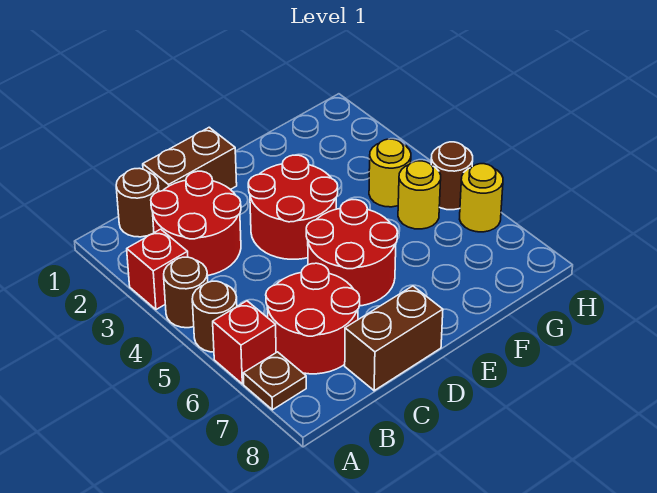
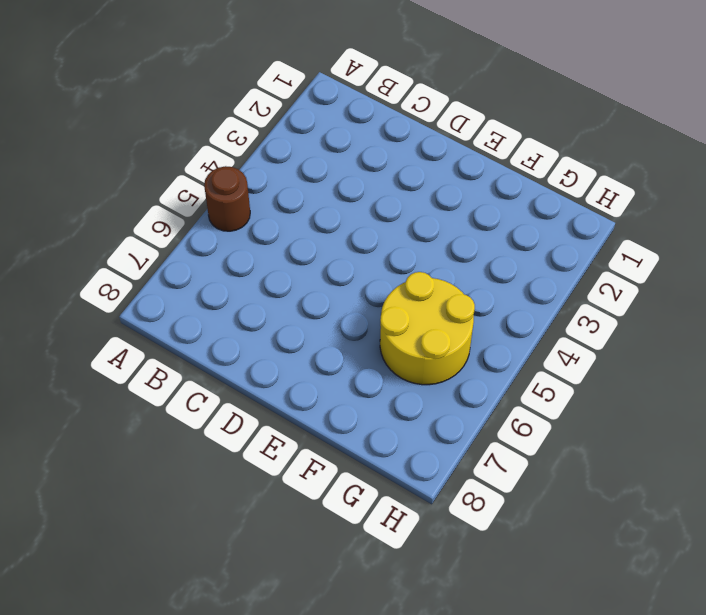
yellow round brick F5:G6 level 1 -> yellow round brick G5 level 1
none -> red brick A3 level 1
none -> brown round brick A4 level 1
none -> red brick A6 level 1

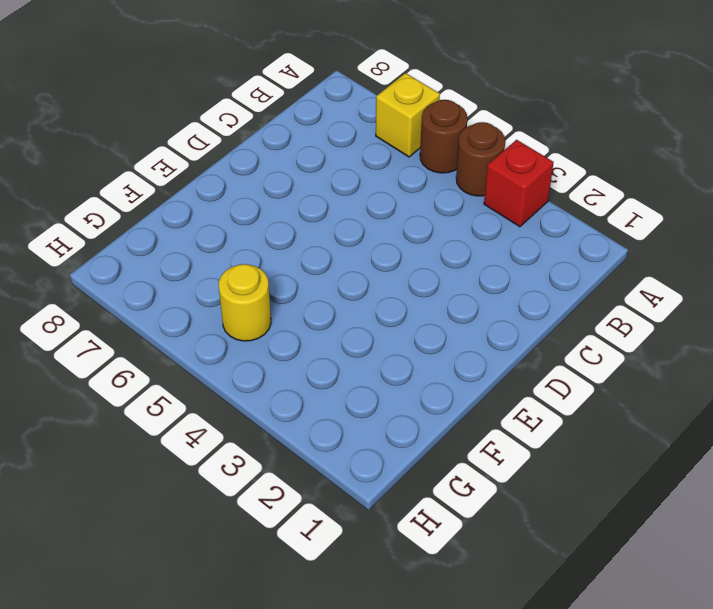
yellow brick A6 level 1 -> red brick A6 level 1
none -> brown plate A7 level 1
none -> brown round brick B1 level 1
none -> red round brick B2:C3 level 1

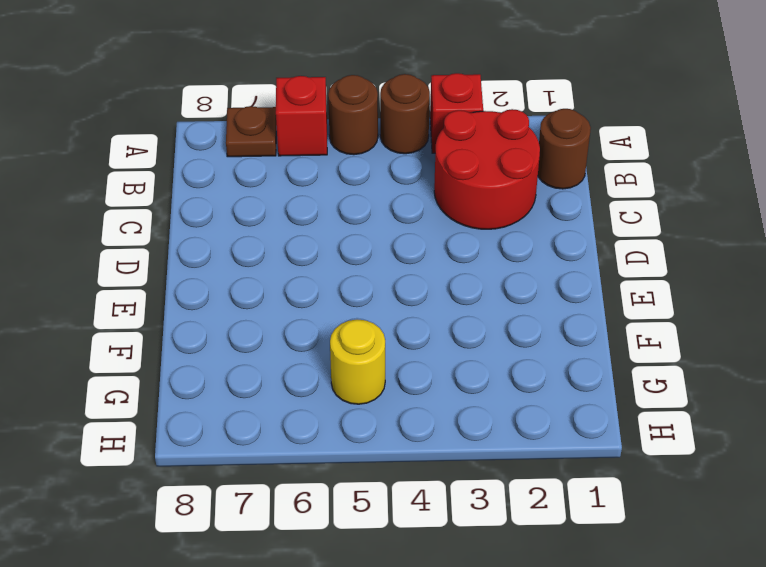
none -> red round brick B6:C7 level 1
none -> brown brick C1:D1 level 1
none -> brown brick C8:D8 level 1

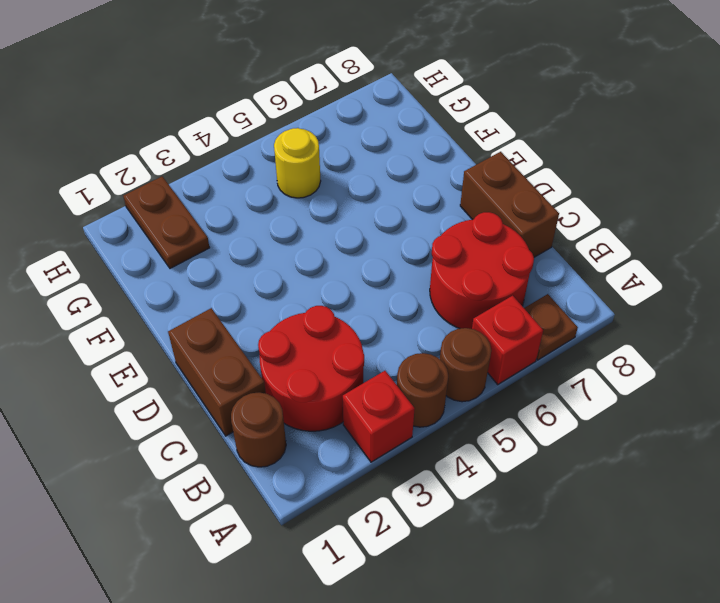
brown plate G2:H2 level 1 -> none
none -> red round brick D3:E4 level 1
none -> red round brick D5:E6 level 1
none -> yellow round brick G4 level 1

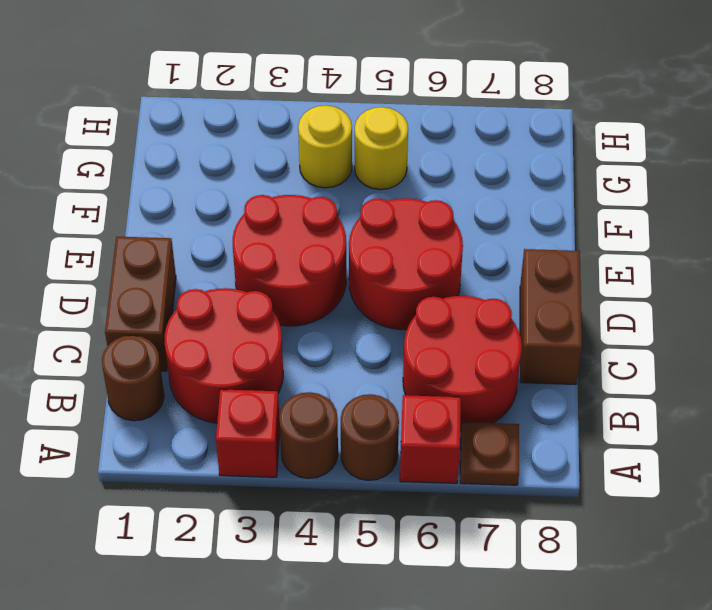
none -> brown round brick H5 level 1
none -> yellow round brick H6 level 1

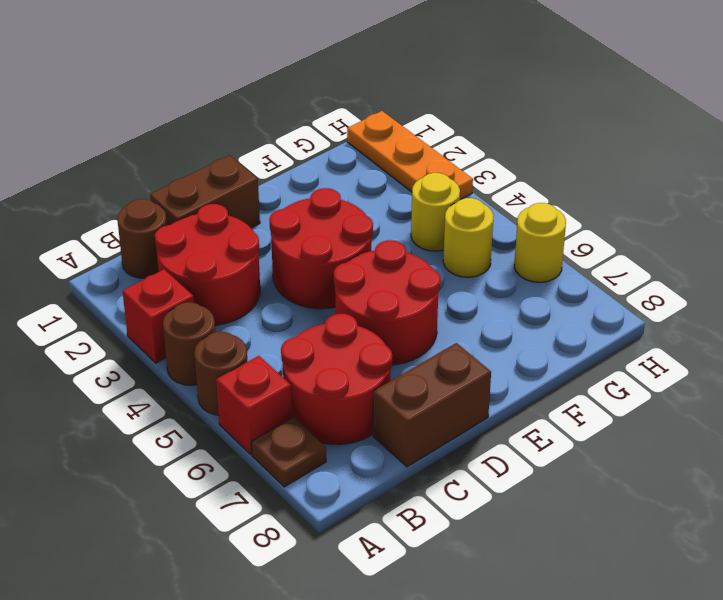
orange plate H1:H3 level 1 -> none
none -> brown round brick H5 level 1

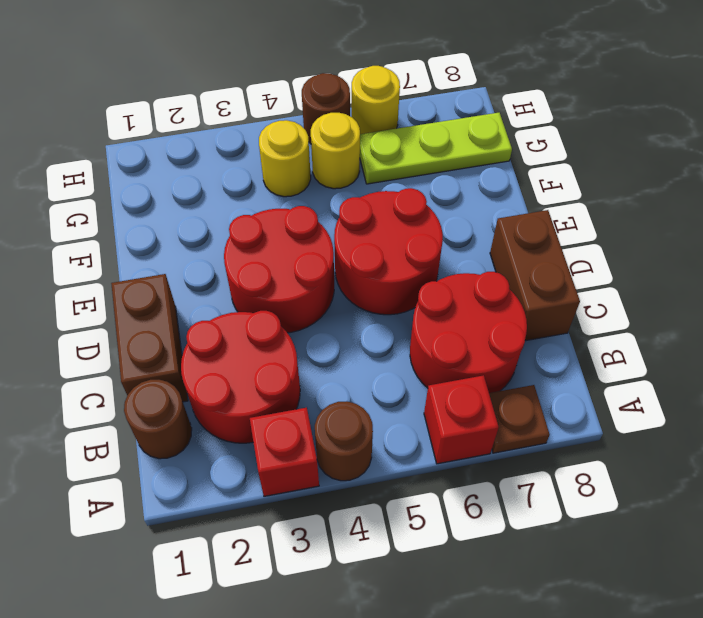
lime plate G6:G8 level 1 -> none
none -> brown round brick A5 level 1

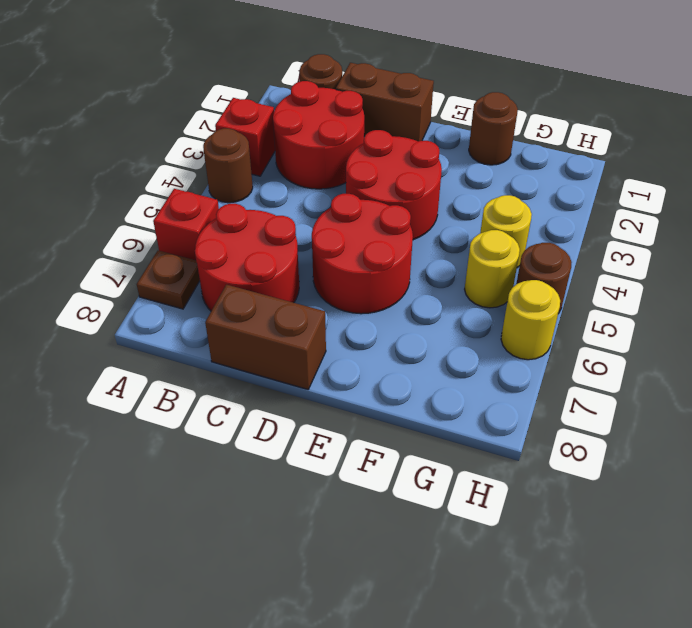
brown round brick F1 level 1 -> brown round brick A5 level 1

